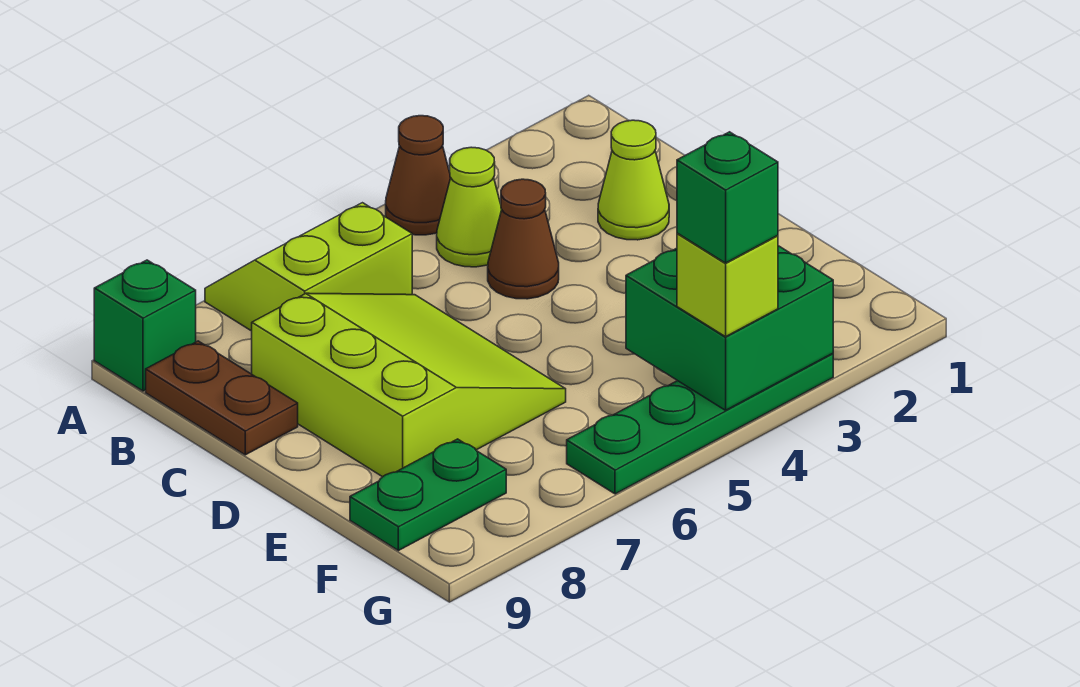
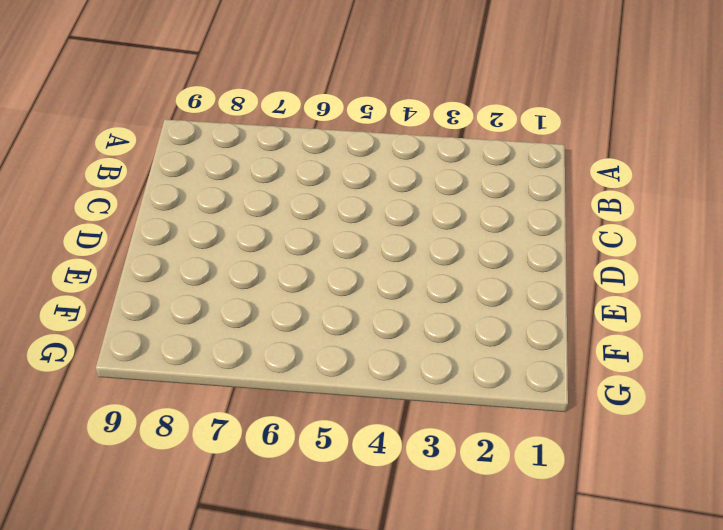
none -> brown cone A4 level 1
none -> lime slope A6:B7 level 1 top B
none -> green brick A9 level 1

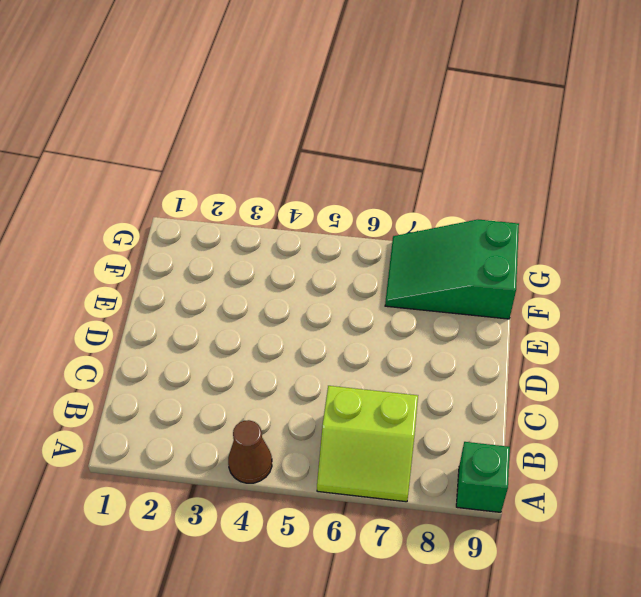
green slope F7:G9 level 1 top 9 -> green plate F8:F9 level 1
none -> lime cone B4 level 1
none -> brown plate B9:C9 level 1
none -> lime cone C2 level 1

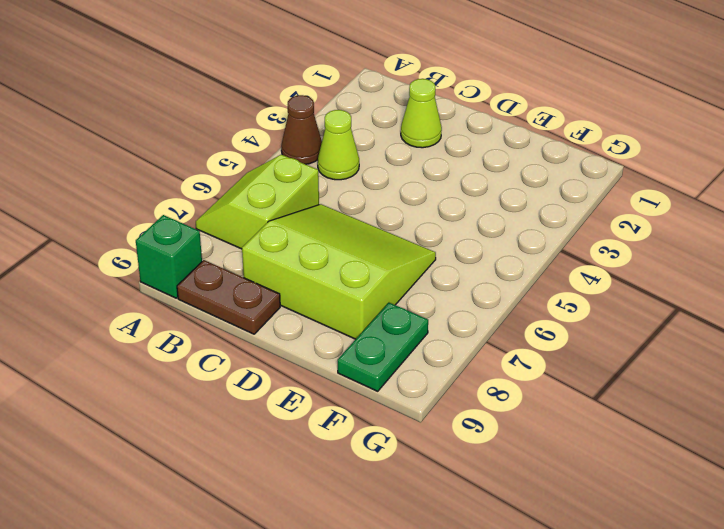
none -> brown cone C4 level 1
none -> green plate G3:G6 level 1
none -> green brick F3:G4 level 2

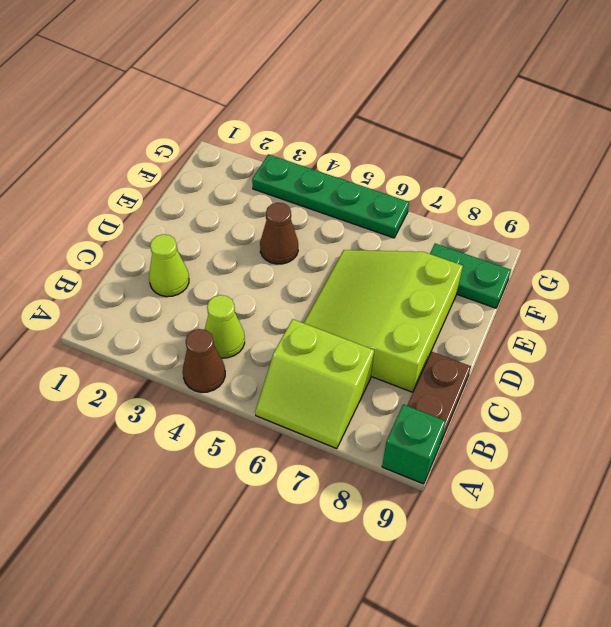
brown cone E4 level 1 -> brown cone C4 level 1
none -> green brick F3:G4 level 2
none -> lime brick G4 level 3
none -> green brick G4 level 4

